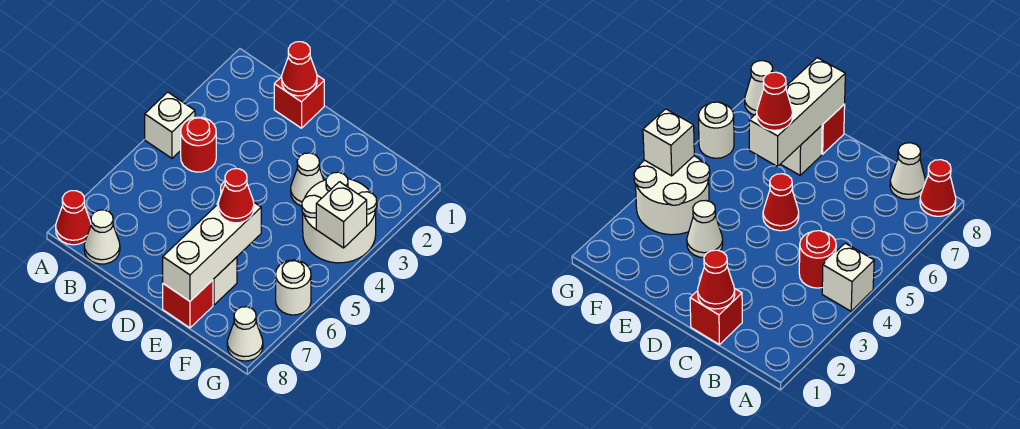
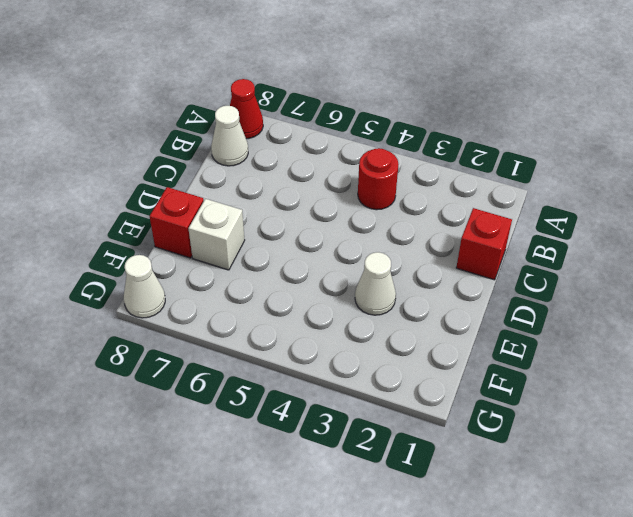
none -> white brick A4 level 1
none -> red cone D5 level 1
none -> white round brick F3:G4 level 1

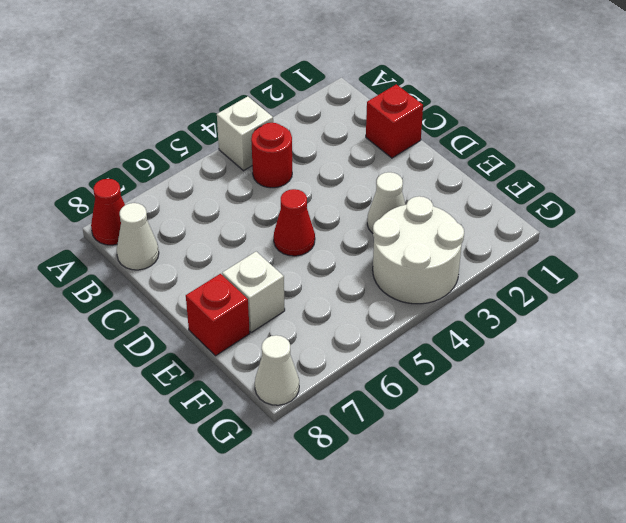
none -> white round brick G6 level 1
none -> red cone C1 level 2
none -> white brick E6:E8 level 2

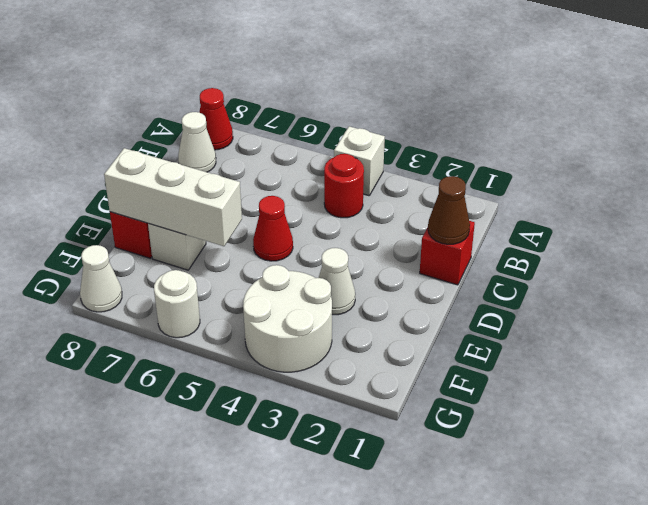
brown cone C1 level 2 -> red cone C1 level 2
none -> white brick G4 level 2
none -> red cone E6 level 3

